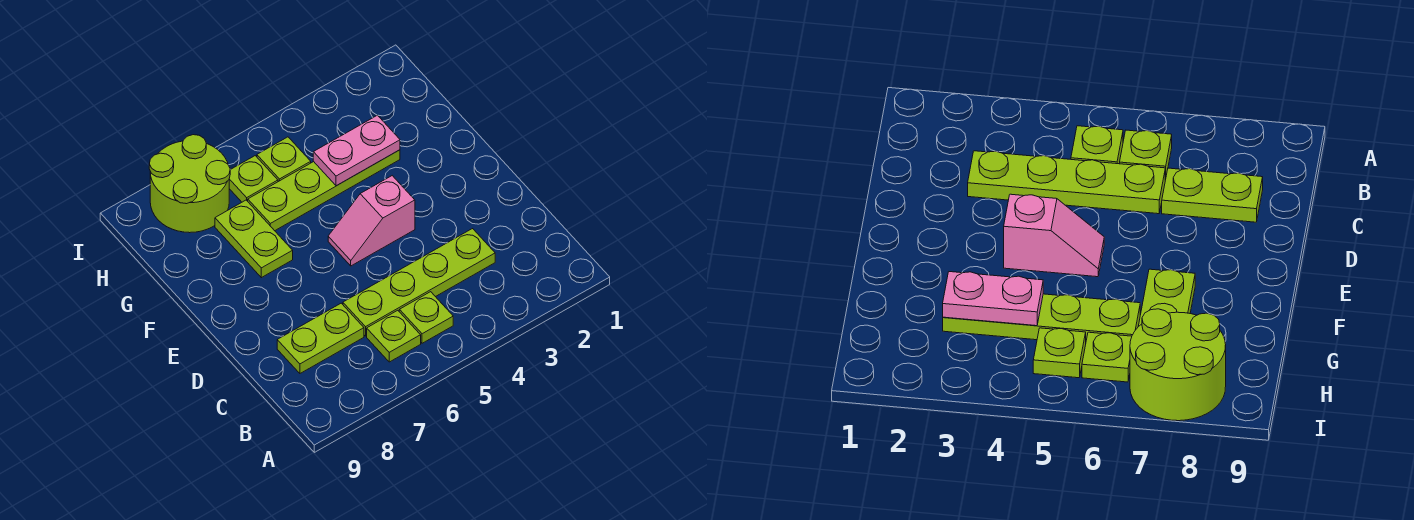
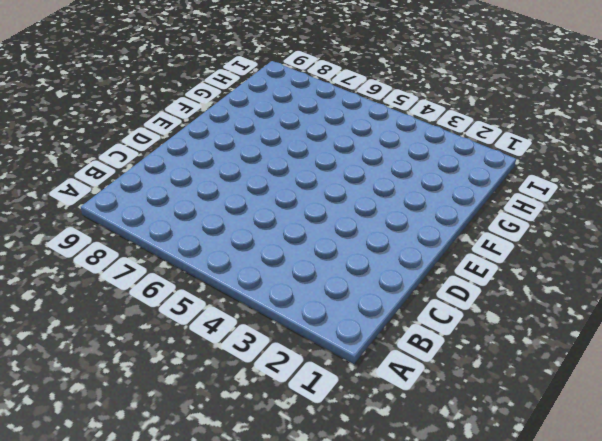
none -> lime plate B5 level 1
none -> lime plate B6 level 1

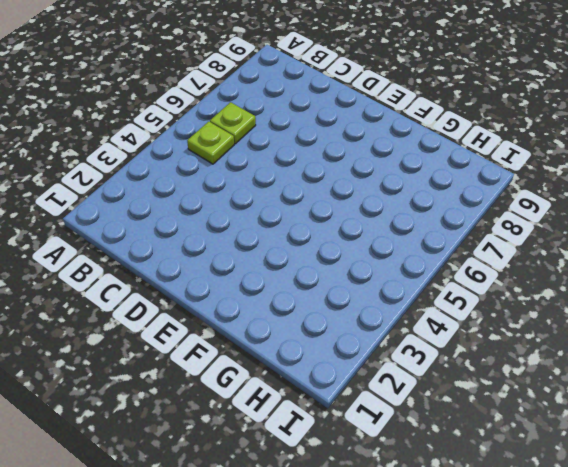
none -> lime plate C3:C6 level 1
none -> lime plate C7:C8 level 1

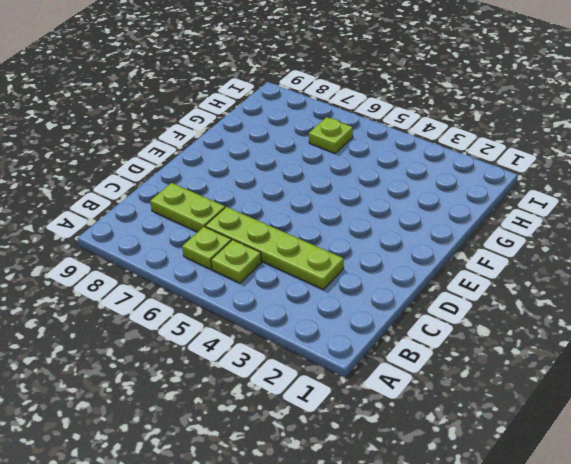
none -> pink slope E4:E5 level 1 top 4
none -> lime plate F7:G7 level 1

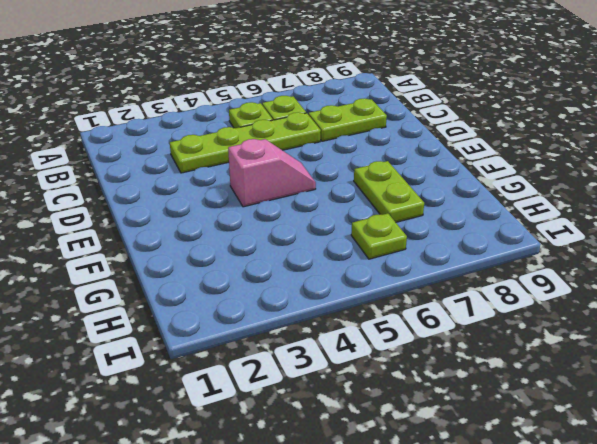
none -> lime plate G3:G6 level 1
none -> lime plate H5 level 1

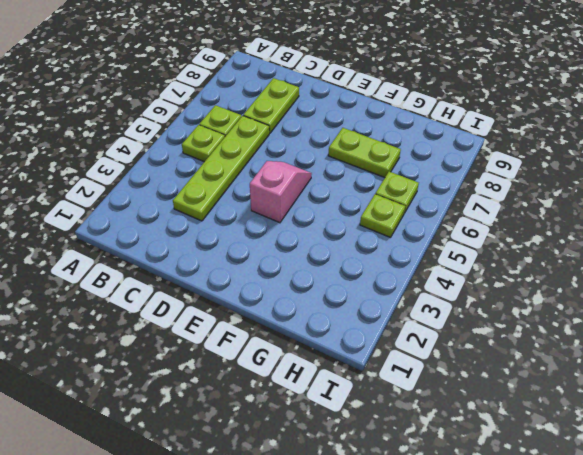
none -> lime plate G3:G6 level 1
none -> lime round brick H7:I8 level 1

